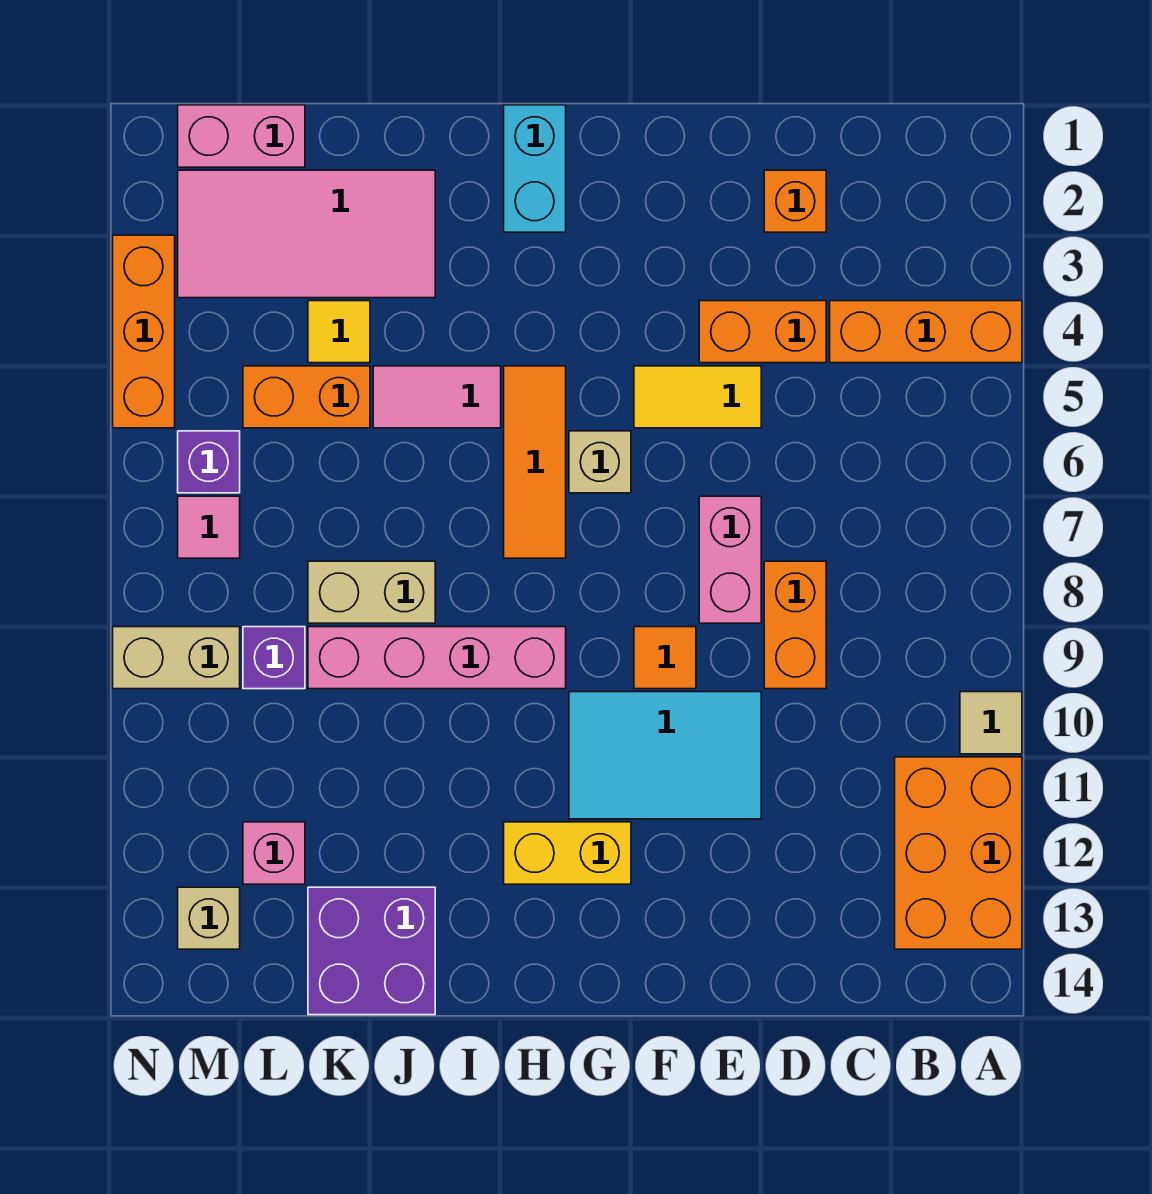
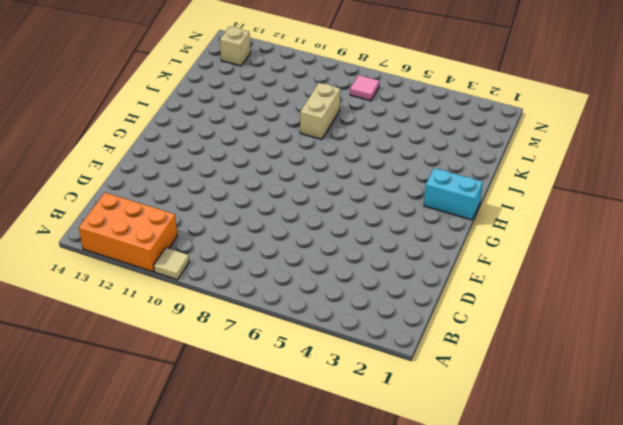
none -> orange brick A4:C4 level 1
none -> orange brick D2 level 1
none -> orange brick D4:E4 level 1

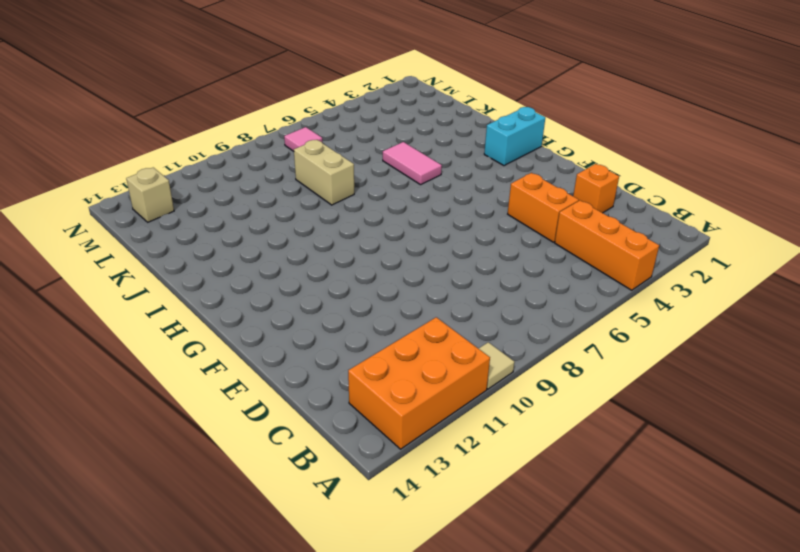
none -> orange brick D8:D9 level 1
none -> yellow tile E5:F5 level 1
none -> pink brick E7:E8 level 1

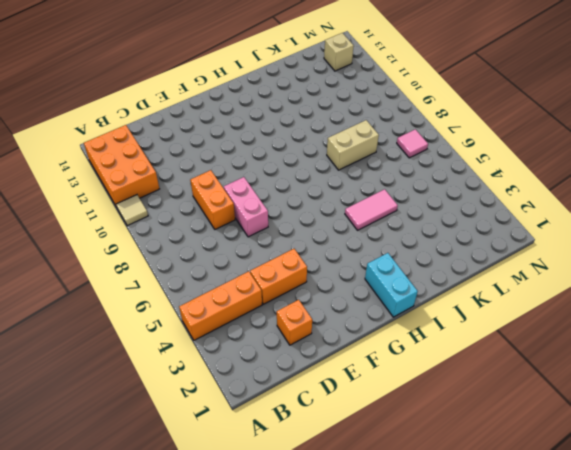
none -> yellow tile E5:F5 level 1
none -> cyan tile E10:G11 level 1
none -> orange tile F9 level 1

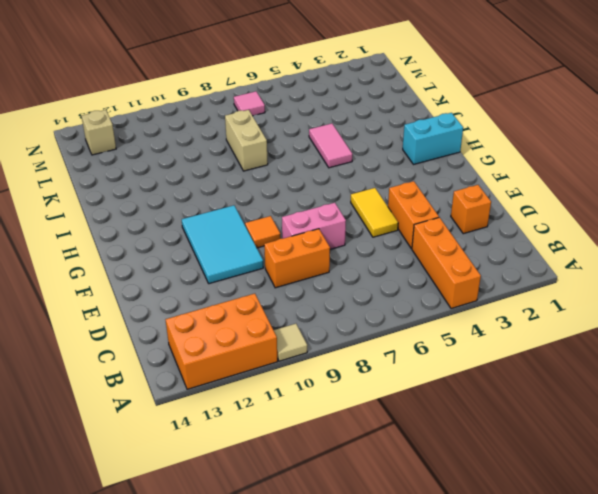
none -> tan brick G6 level 1
none -> yellow brick G12:H12 level 1
none -> orange tile H5:H7 level 1

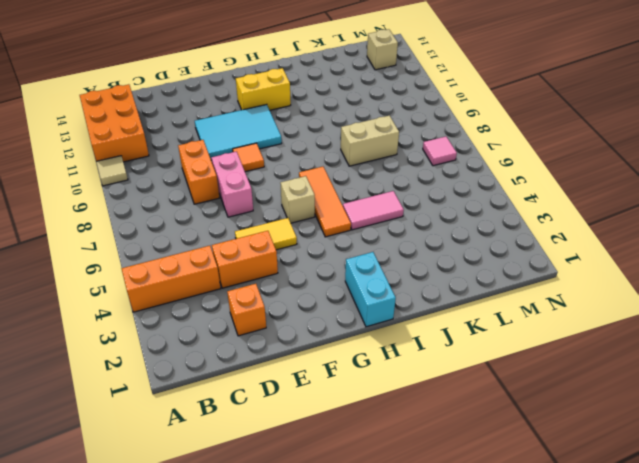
none -> pink brick H9:K9 level 1
none -> pink tile J2:M3 level 1
none -> purple brick J13:K14 level 1

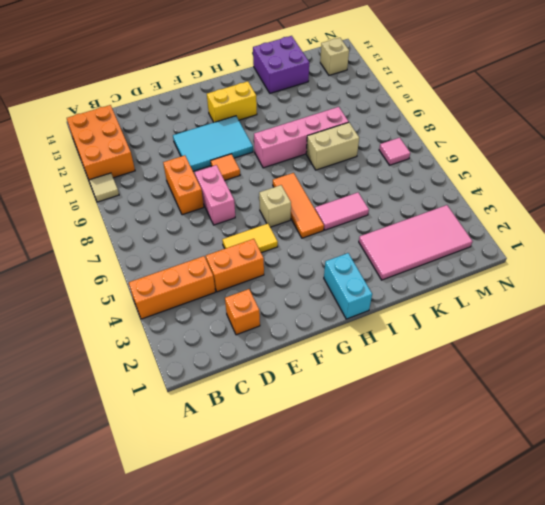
none -> yellow tile K4 level 1
none -> orange brick K5:L5 level 1
none -> pink brick L1:M1 level 1

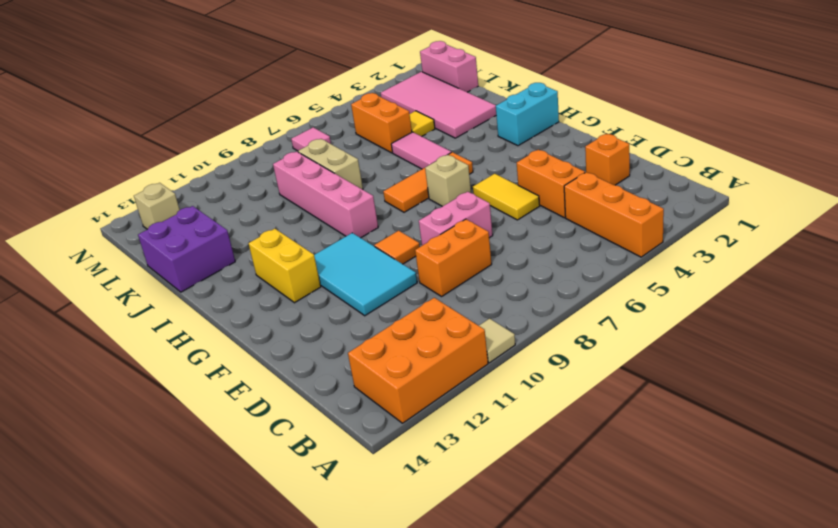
none -> purple brick L9 level 1
none -> pink brick L12 level 1
none -> purple brick M6 level 1

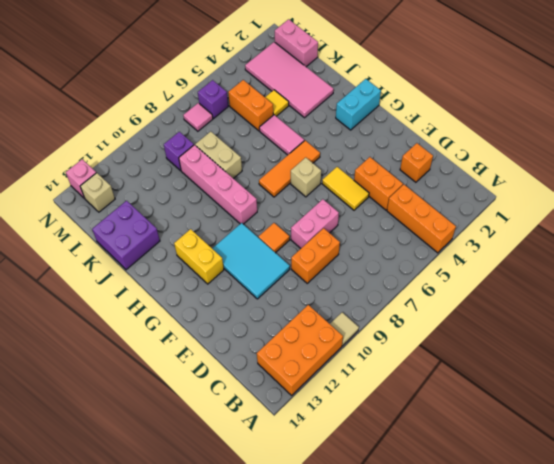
pink brick N13 level 1 -> pink brick L12 level 1
none -> tan brick M9:N9 level 1
none -> orange brick N3:N5 level 1

